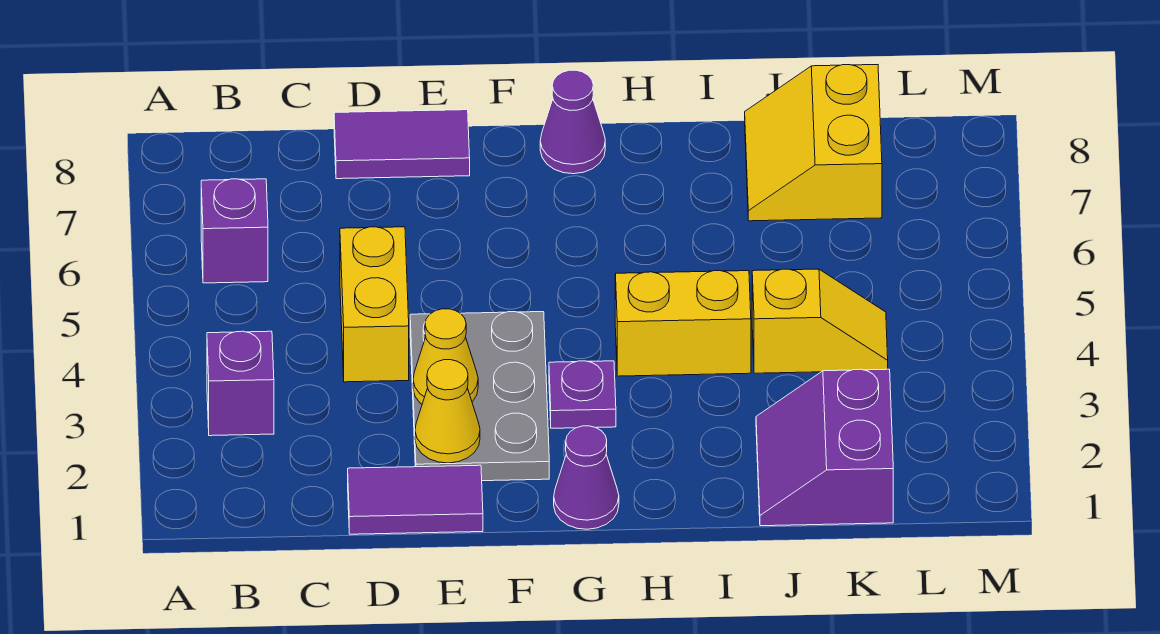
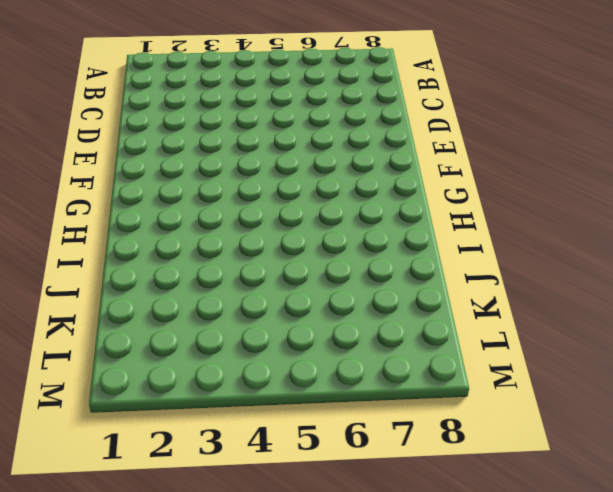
none -> purple brick B3 level 1
none -> purple brick B6 level 1
none -> purple tile D1:E1 level 1

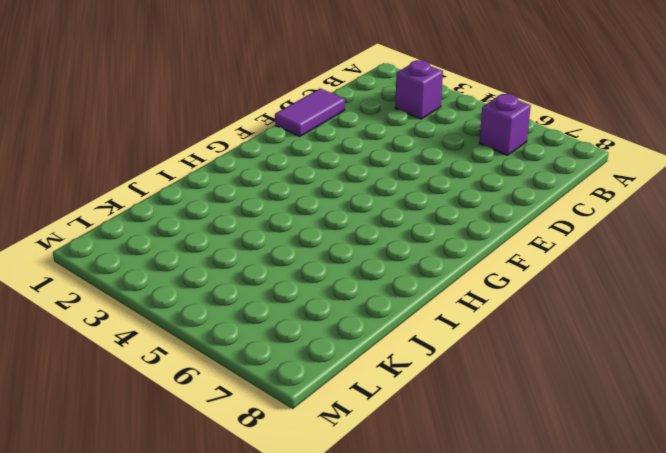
none -> yellow brick D4:D5 level 1
none -> purple tile D8:E8 level 1
none -> grey plate E2:F4 level 1

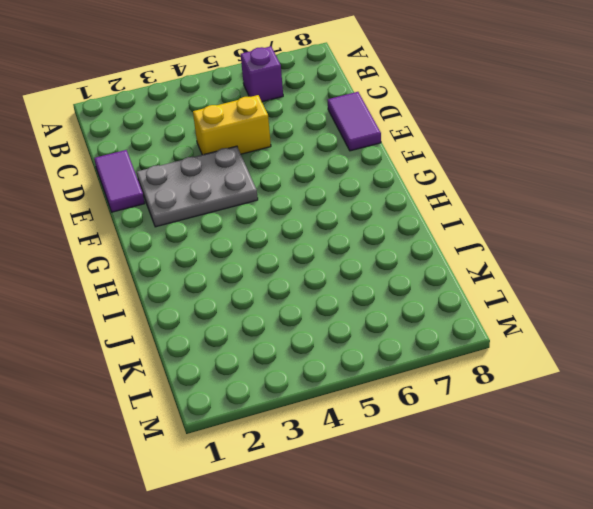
none -> purple brick B3 level 1
none -> purple cone G1 level 1
none -> purple plate G3 level 1

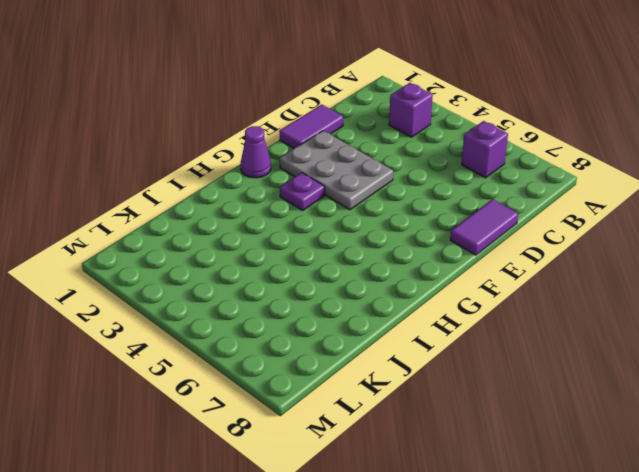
none -> yellow brick D4:D5 level 1
none -> purple cone G8 level 1
none -> yellow brick H4:I4 level 1

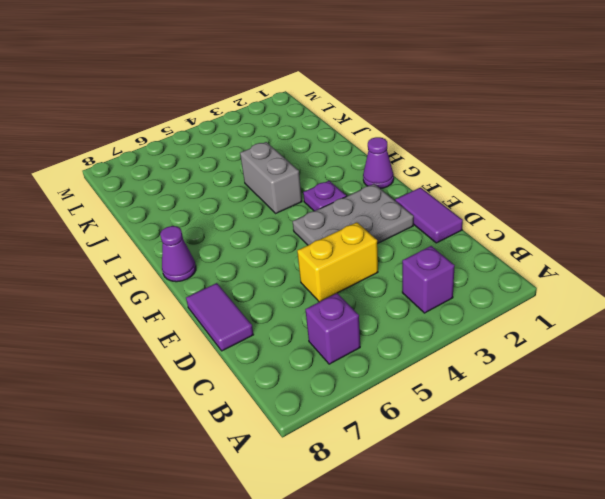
grey brick H4:I4 level 1 -> yellow brick H4:I4 level 1
none -> purple slope J1:K2 level 1 top K
none -> yellow slope J4:K4 level 1 top J
none -> yellow slope J7:K8 level 1 top K

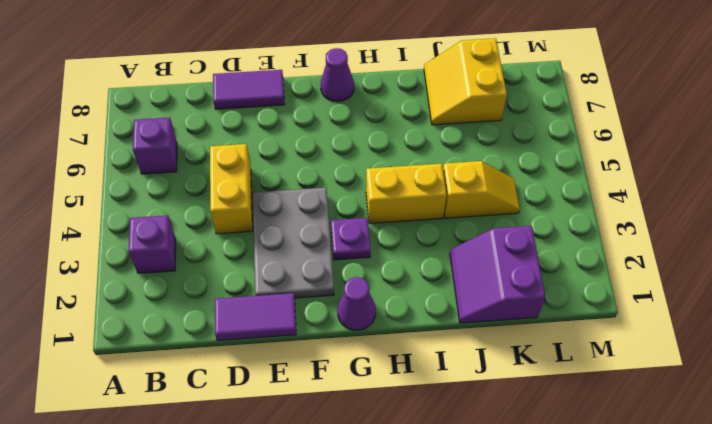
none -> yellow cone E2 level 2
none -> yellow cone E3 level 2

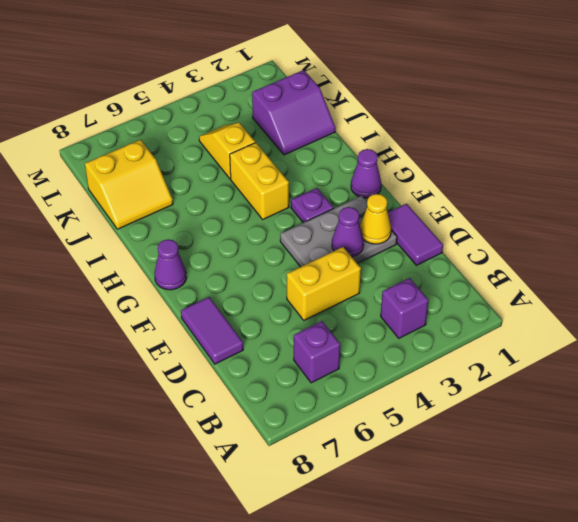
purple cone E3 level 2 -> yellow cone E3 level 2

